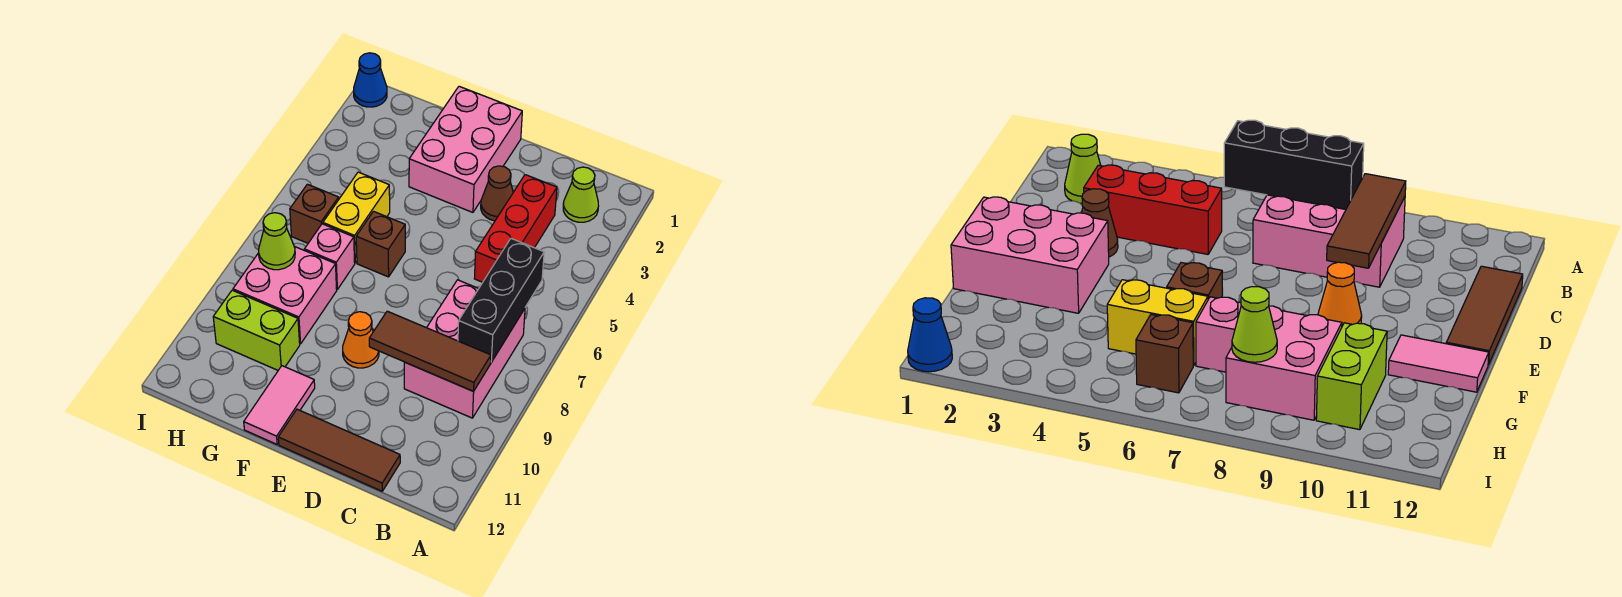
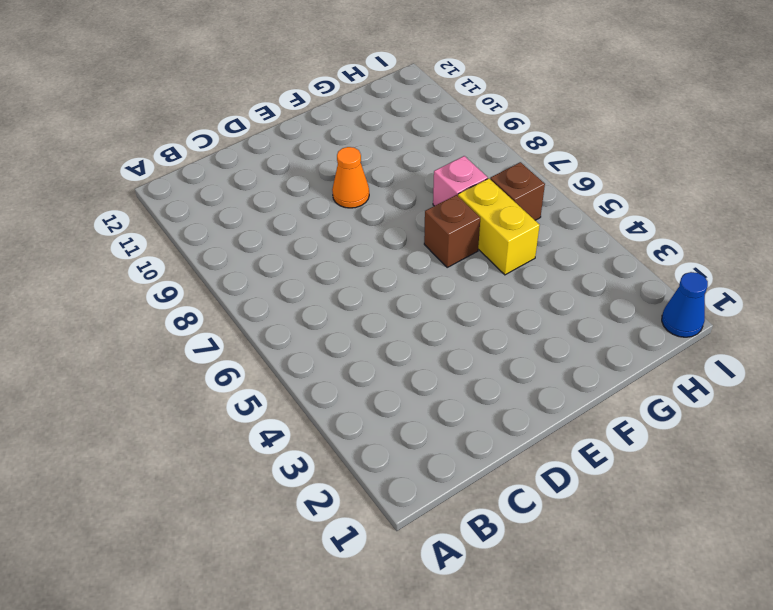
none -> lime cone B2 level 1
none -> pink brick B7:C9 level 1
none -> red brick C3:C5 level 1

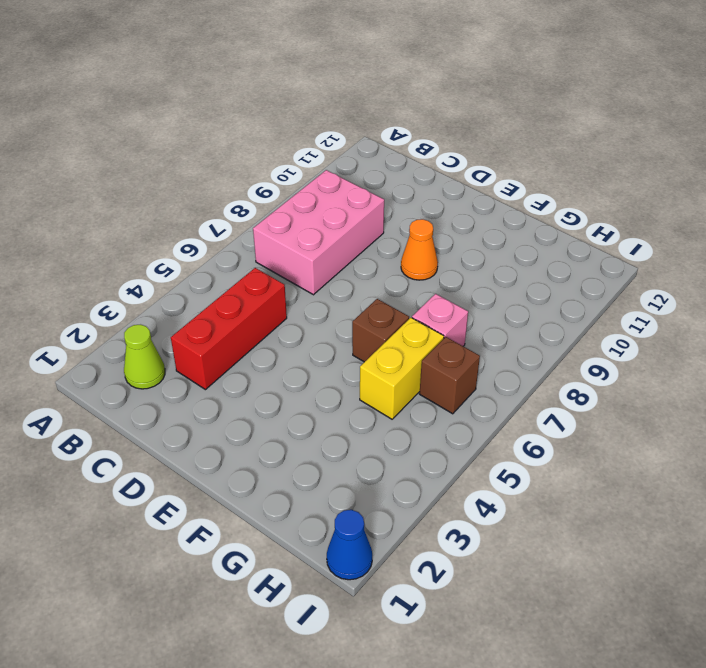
none -> brown tile C12:E12 level 1
none -> brown cone D3 level 1
none -> pink brick E1:F3 level 1

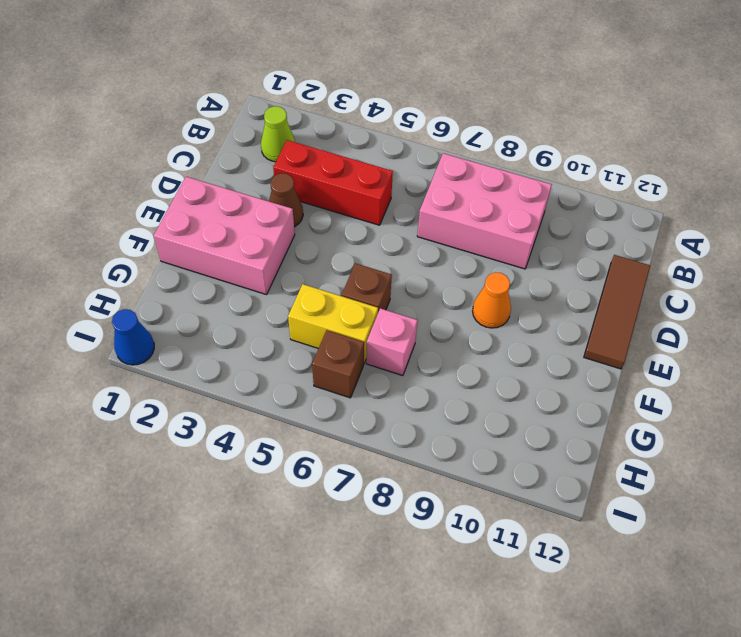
none -> pink tile F11:F12 level 1
none -> pink brick G8:H9 level 1
none -> lime brick G10:H10 level 1

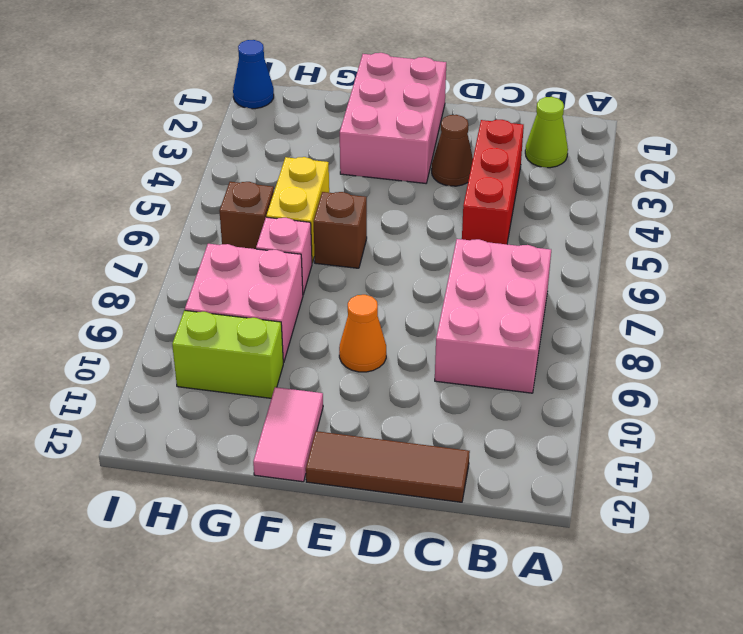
none -> black brick B6:B8 level 2
none -> brown tile B9:D9 level 2
none -> lime cone H8 level 2

